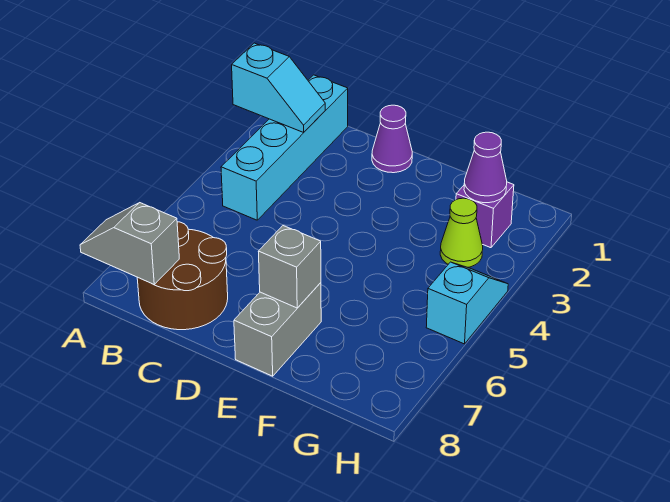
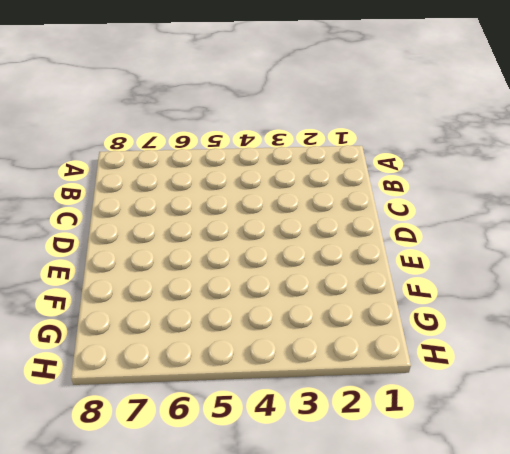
none -> cyan brick B1:B4 level 1
none -> brown round brick B7:C8 level 1

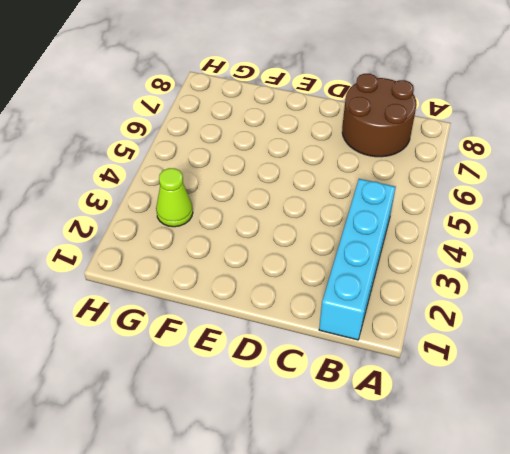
none -> purple cone D1 level 1
none -> grey brick E7:E8 level 1

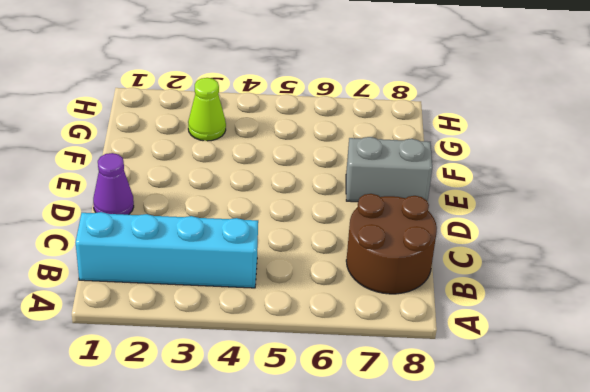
none -> purple brick G2 level 1
none -> cyan slope H4:H5 level 1 top 5

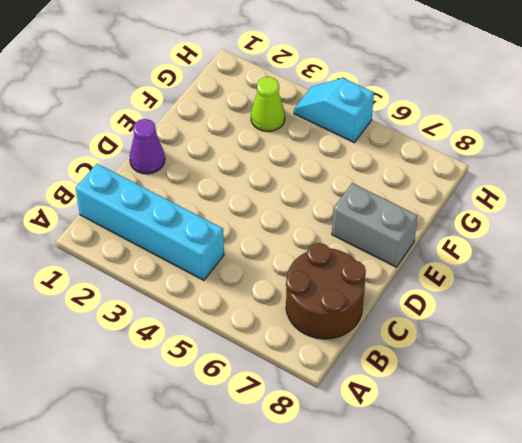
none -> purple brick G2 level 1
none -> cyan slope A2:B2 level 2 top A

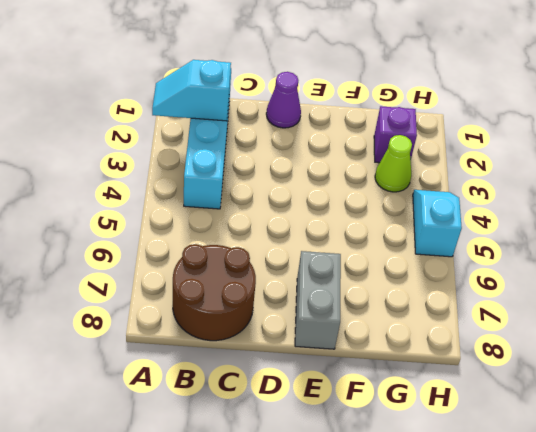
cyan slope A2:B2 level 2 top B -> cyan slope A2:B2 level 2 top A
none -> grey slope A8:B8 level 2 top B
none -> grey brick E7 level 2

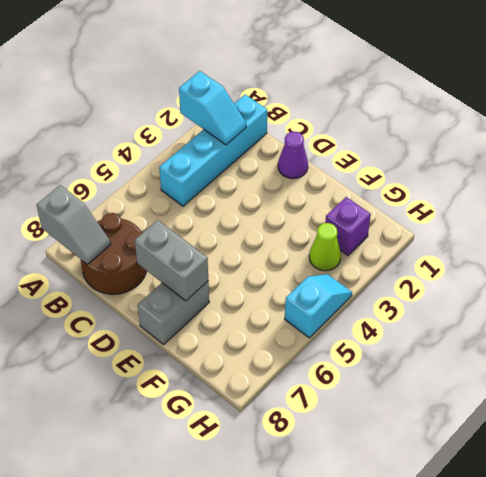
grey slope A8:B8 level 2 top A -> grey slope A8:B8 level 2 top B
grey brick D7:E7 level 2 -> grey brick E7 level 2
none -> purple cone G2 level 2

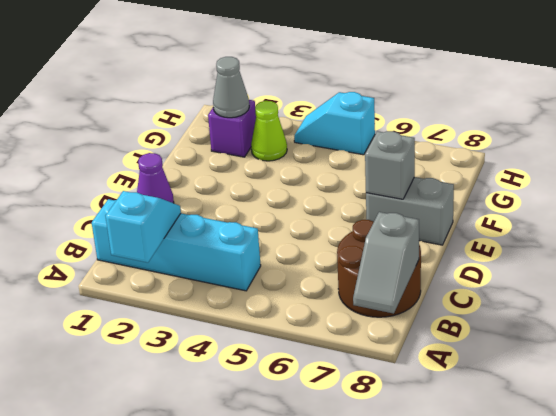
grey cone G2 level 2 -> purple cone G2 level 2

